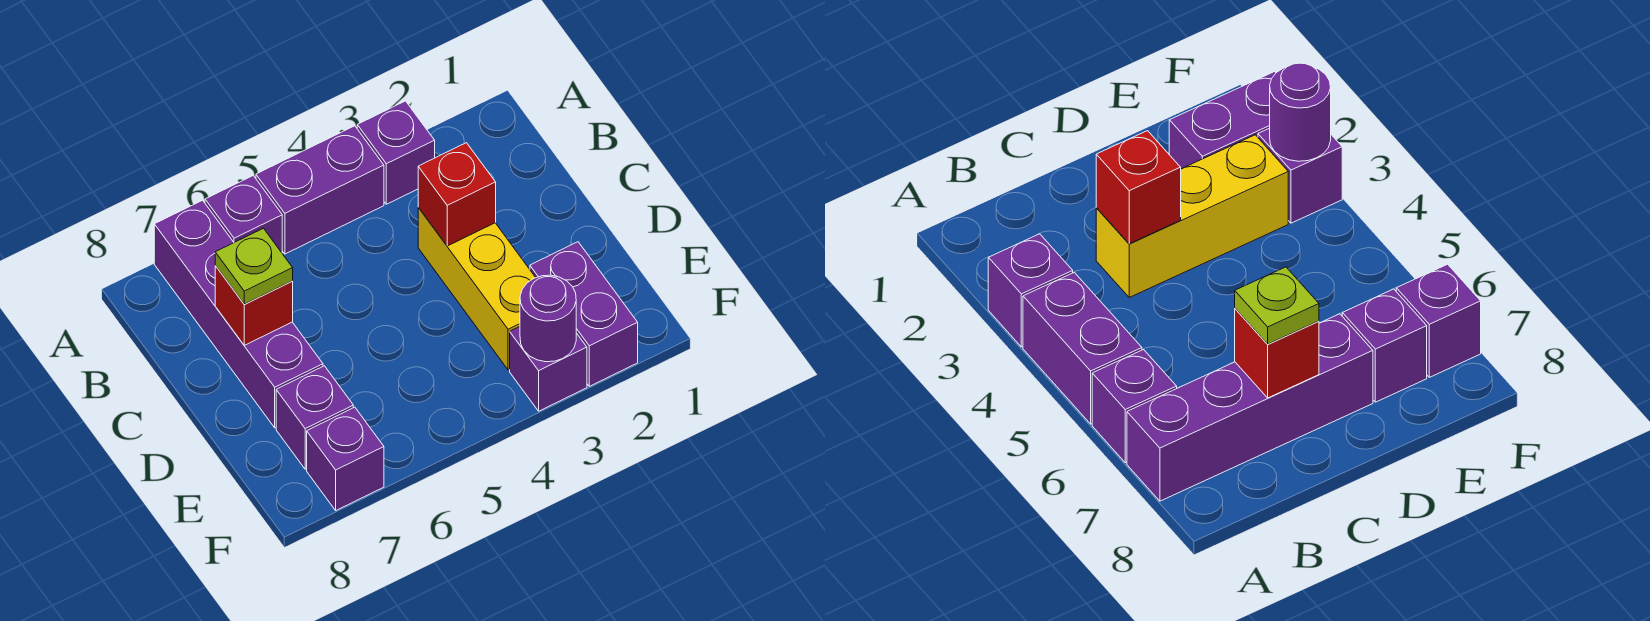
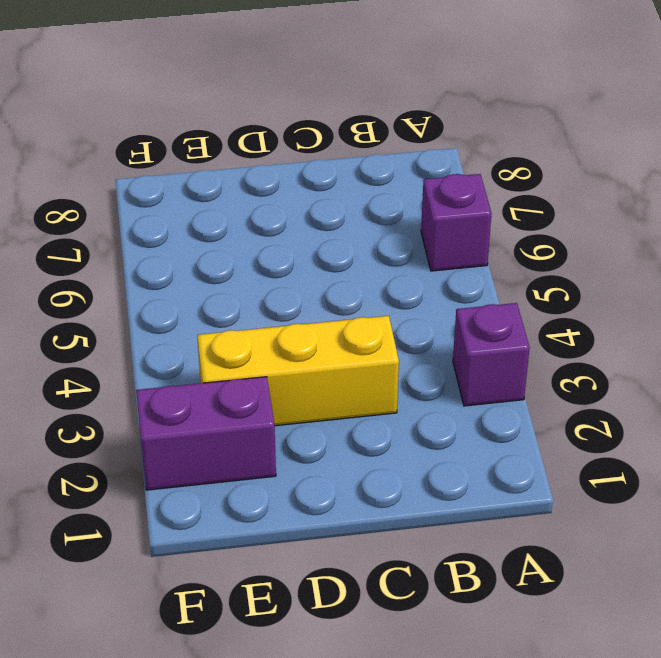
none -> purple brick A4:A5 level 1
none -> purple brick A7:D7 level 1
none -> purple brick E7 level 1

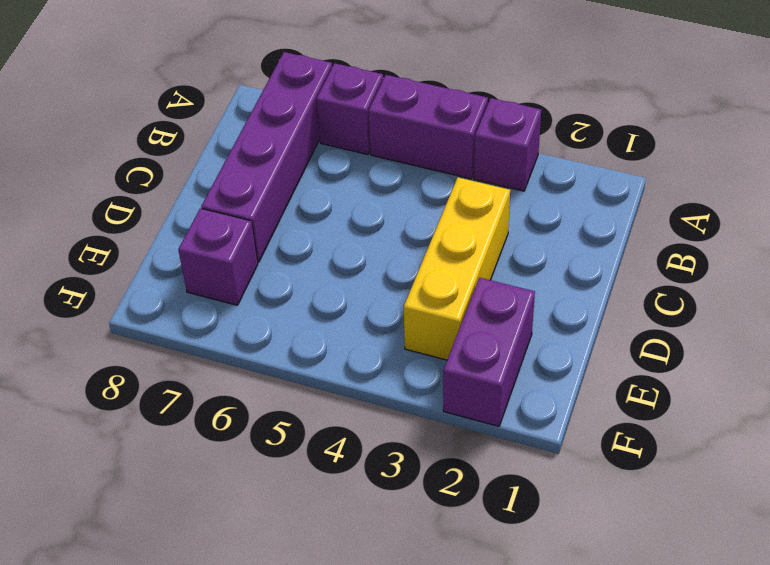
none -> purple brick F3 level 1
none -> purple brick F7 level 1
none -> red brick C3 level 2

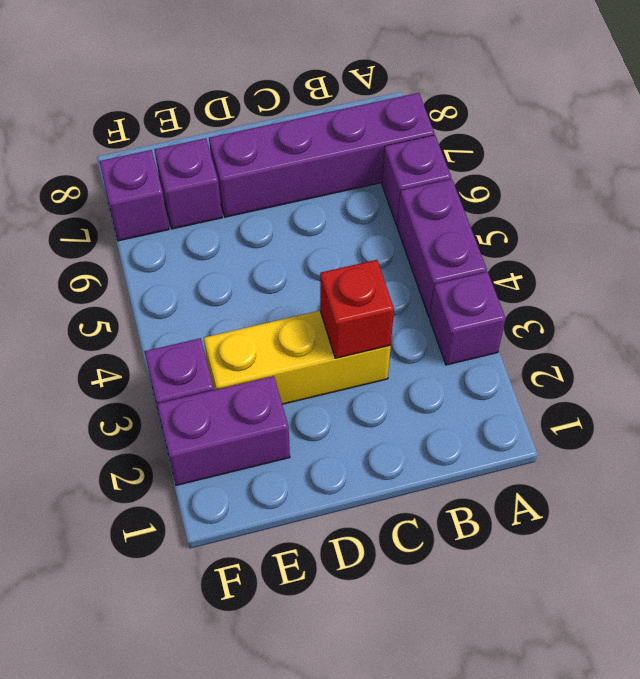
none -> red brick C7 level 2
none -> purple round brick F3 level 2
none -> lime plate C7 level 3

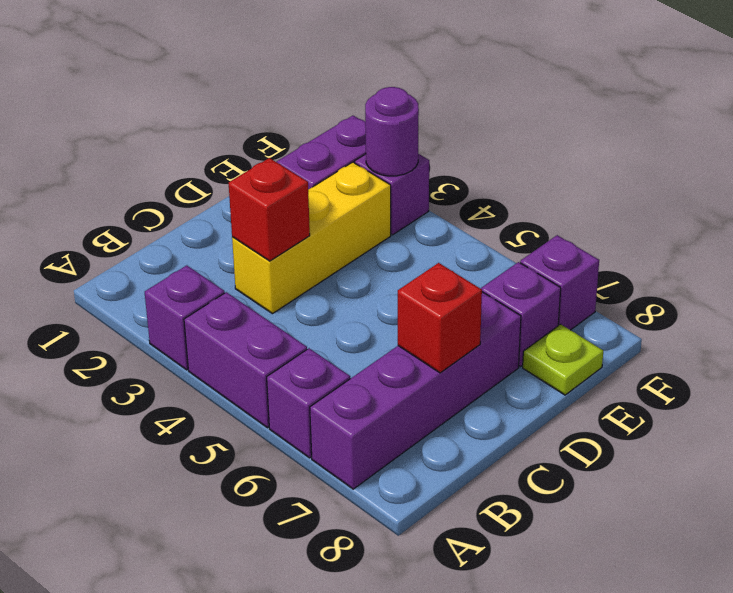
lime plate E8 level 1 -> lime plate C7 level 3

